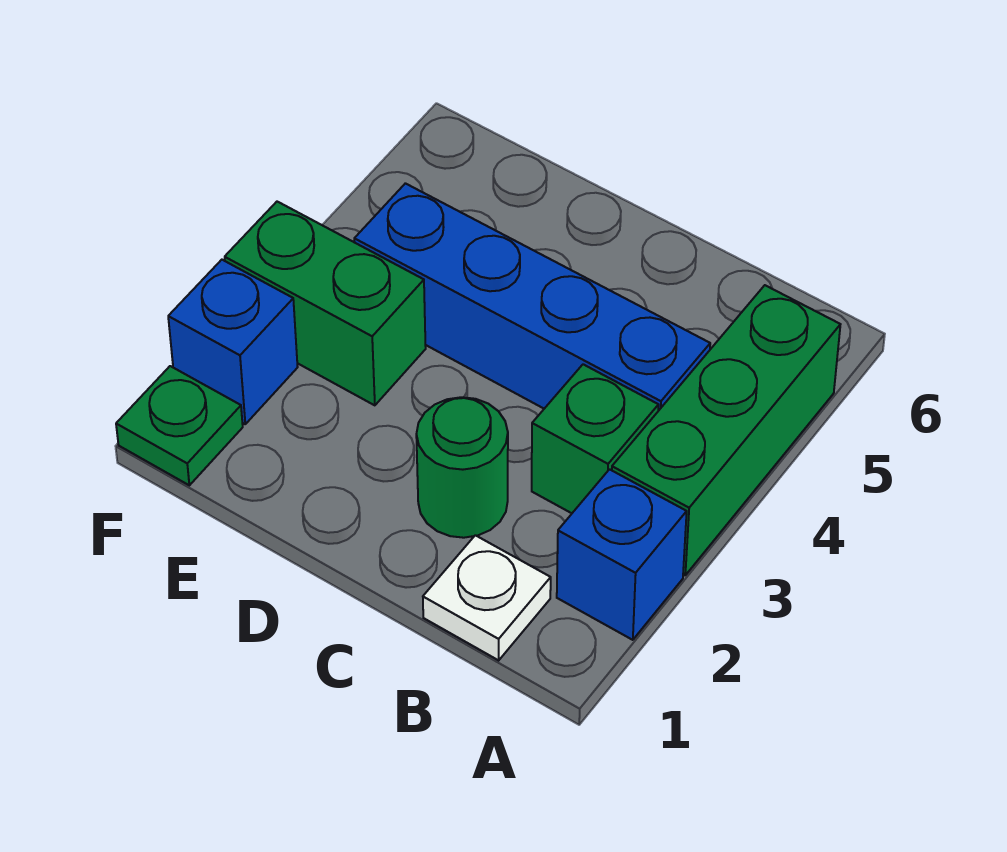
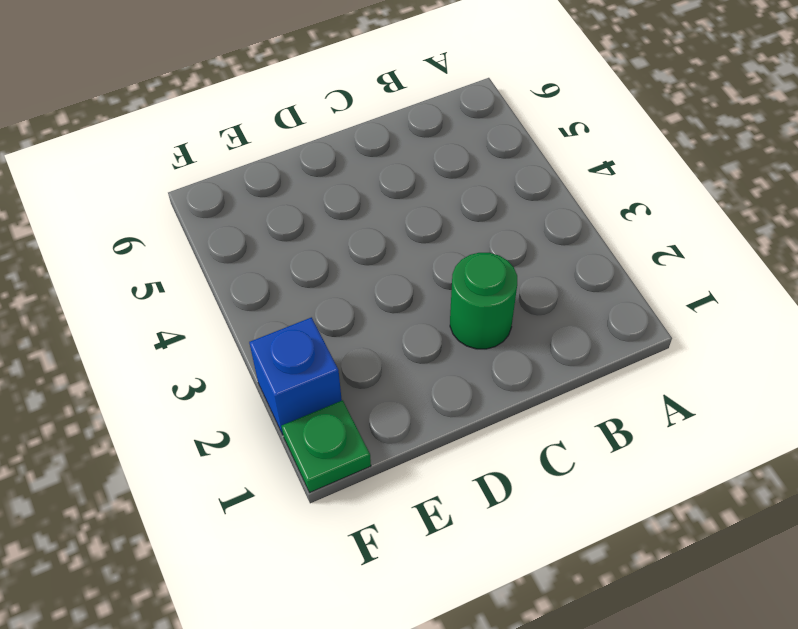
none -> blue brick A2 level 1
none -> green brick A3:A5 level 1

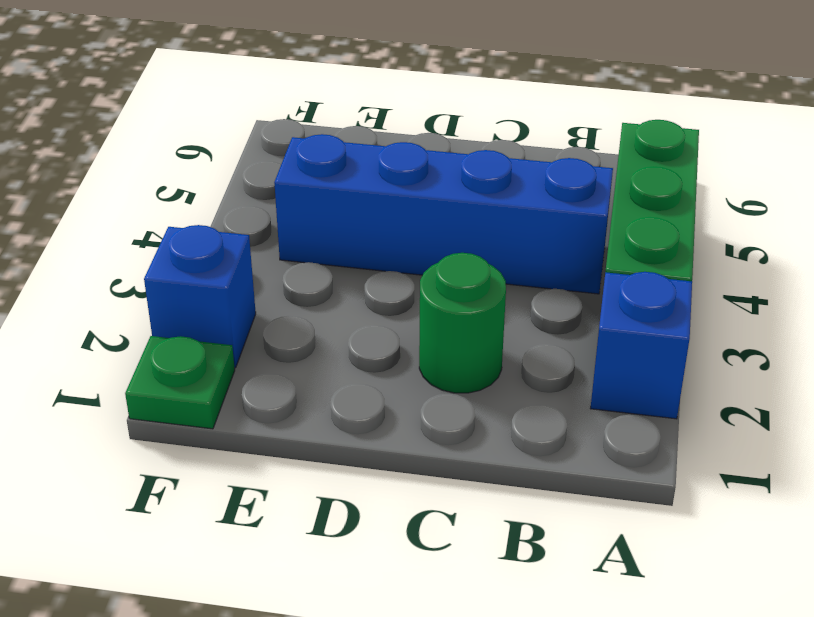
none -> white plate B1 level 1
none -> green brick B3 level 1

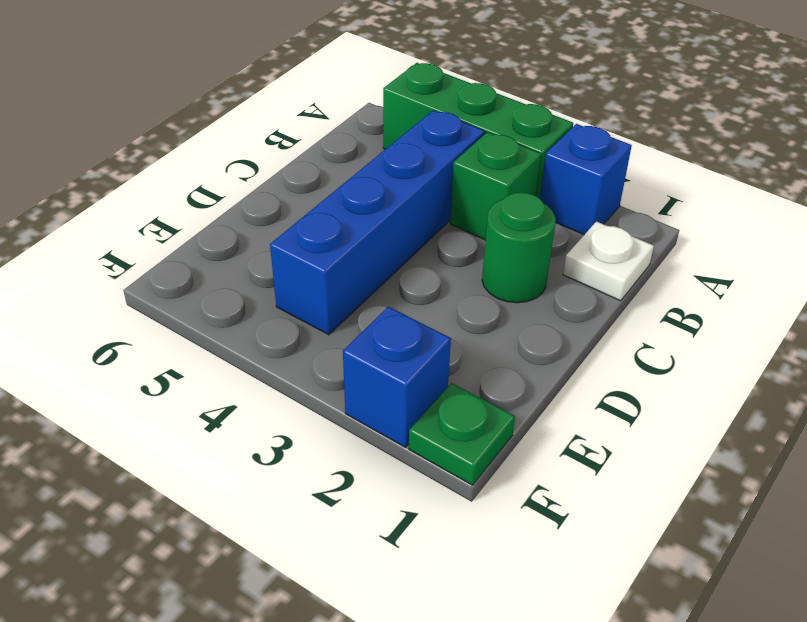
none -> green brick E3:F3 level 1

